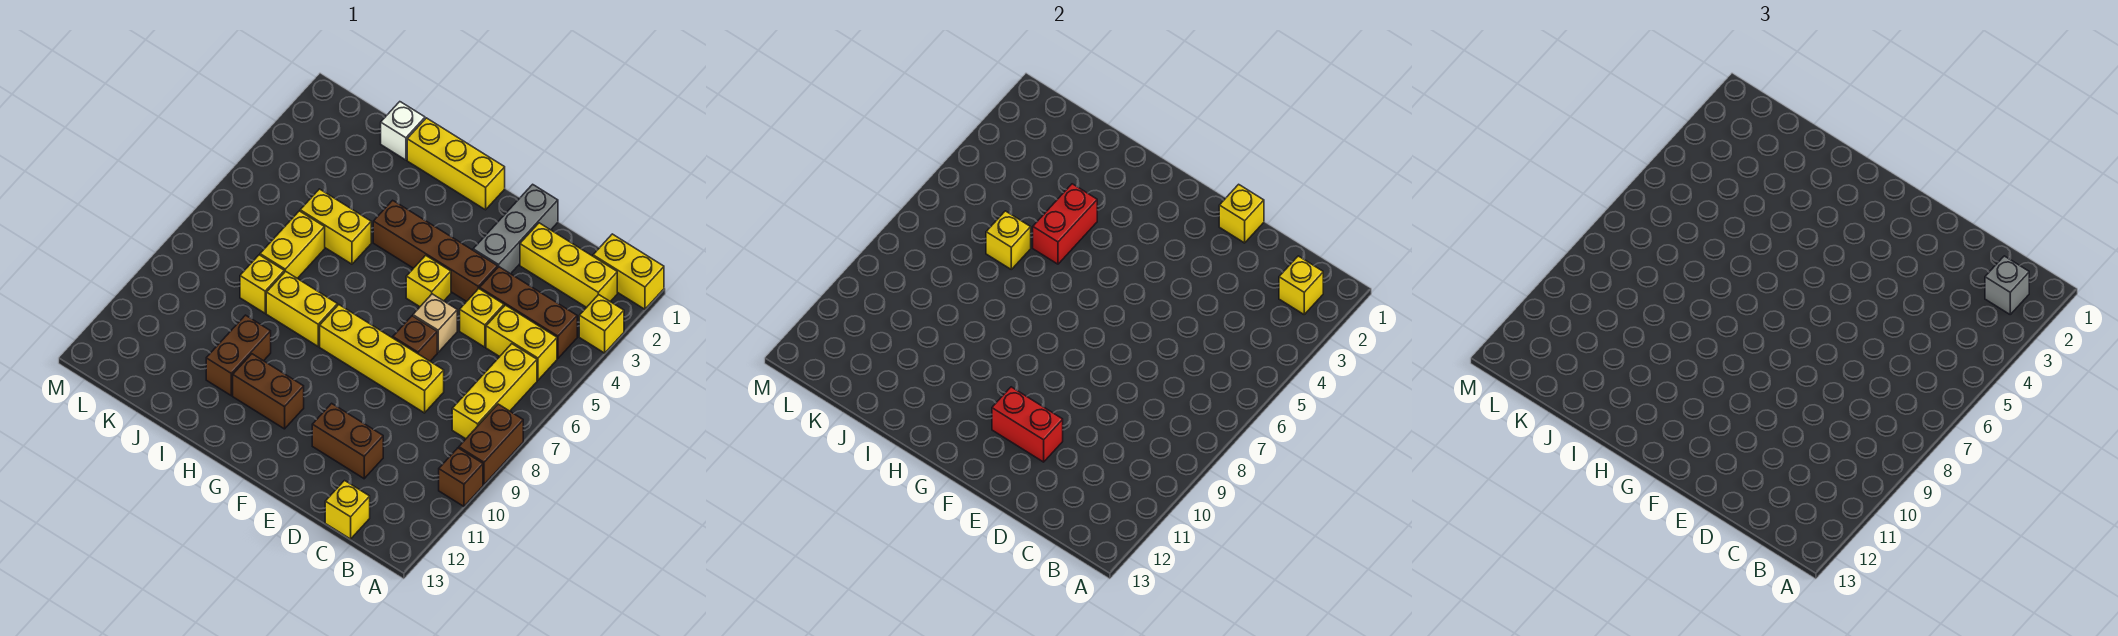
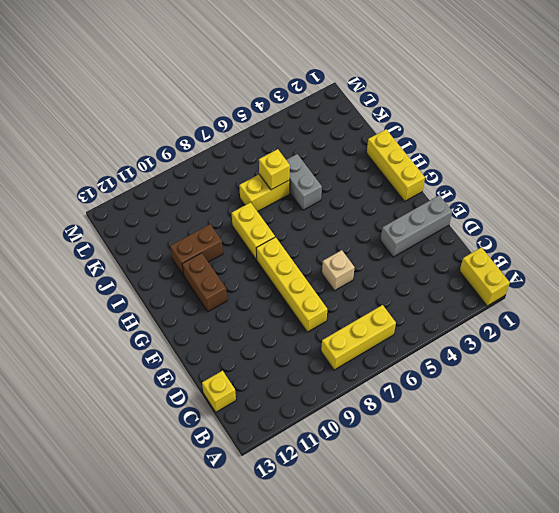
grey brick I5:J5 level 1 -> yellow brick I5:J5 level 1
none -> yellow brick A3 level 1
none -> brown brick A8:A9 level 1
none -> brown brick A10 level 1
none -> yellow brick B2:D2 level 1

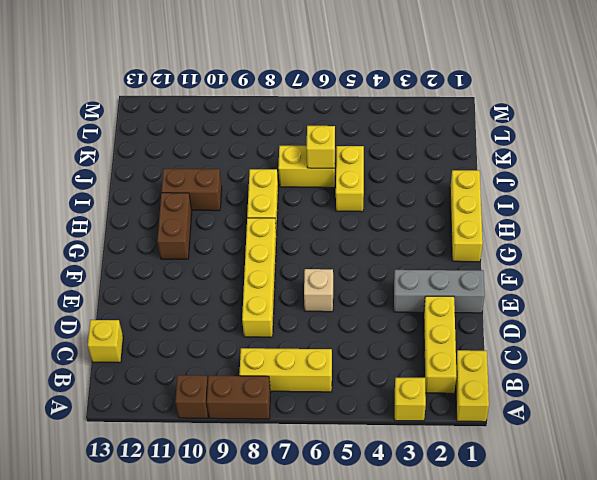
none -> brown brick B4:D4 level 1
none -> yellow brick B5:C5 level 1
none -> yellow brick D5 level 1
none -> brown brick D11:E11 level 1

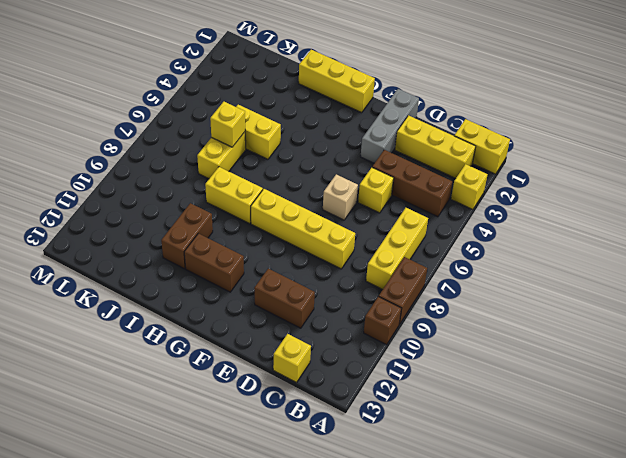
none -> yellow brick B5:C5 level 1
none -> brown brick E4:H4 level 1
none -> brown brick E7 level 1
none -> yellow brick F5 level 1

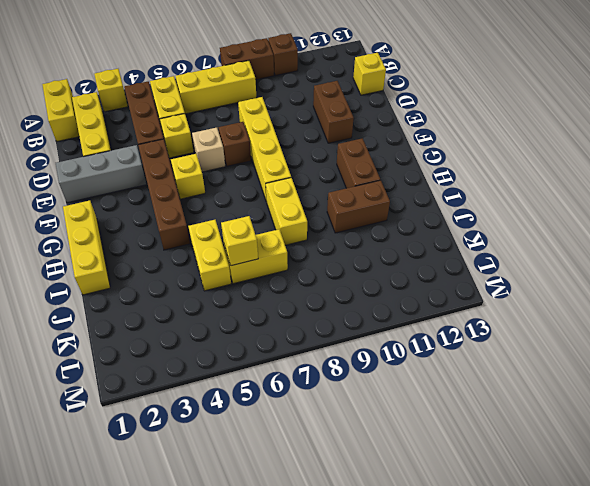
none -> white brick J1 level 1
none -> yellow brick J8 level 1
none -> yellow brick B2 level 2
none -> yellow brick E1 level 2

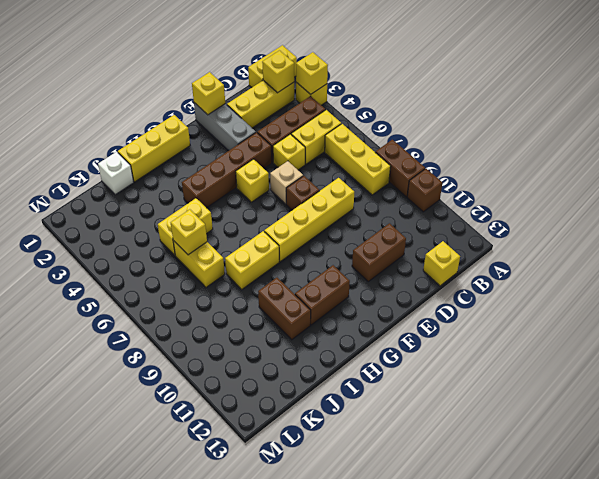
yellow brick A3 level 2 -> yellow brick J8 level 1
none -> red brick E11:F11 level 2
none -> red brick I4:I5 level 2
none -> grey brick B2 level 3

